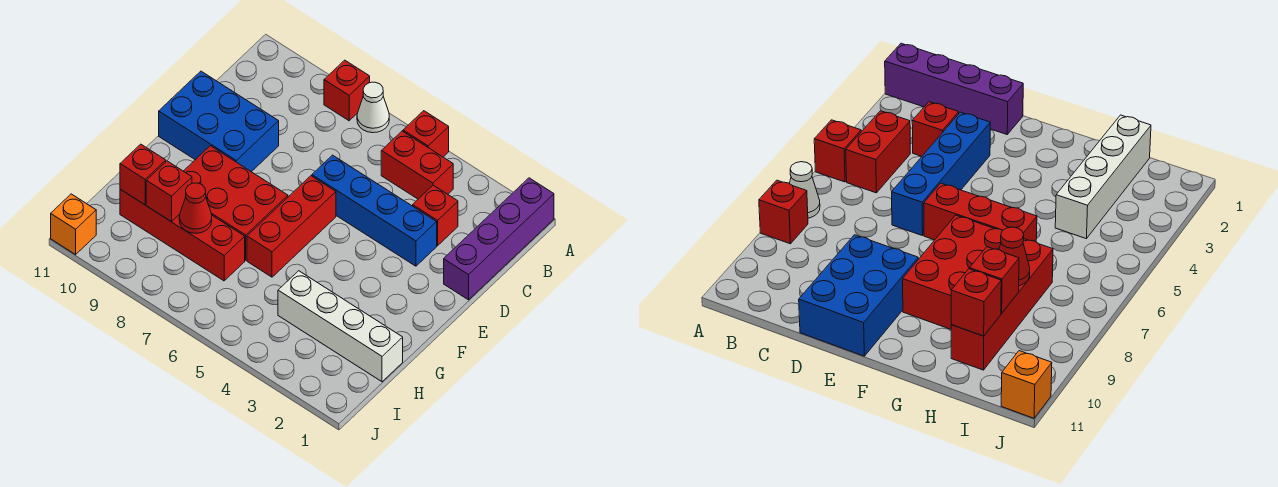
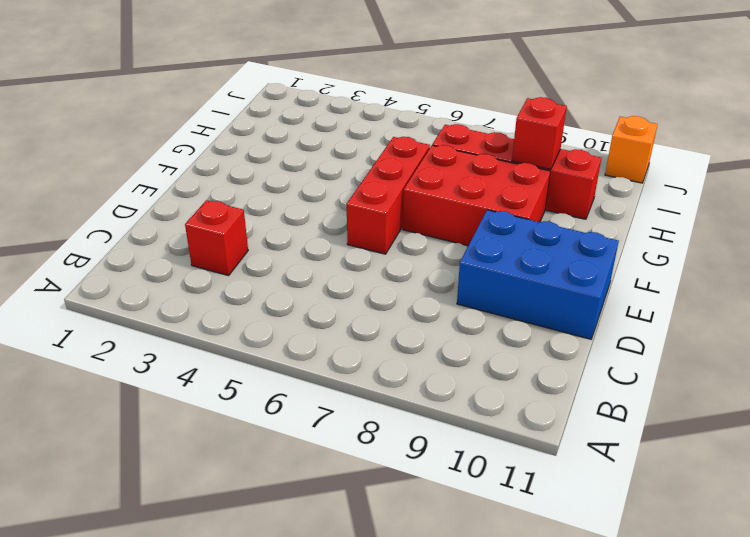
none -> purple brick A1:D1 level 1
none -> red brick A5 level 1
none -> white cone A7 level 1

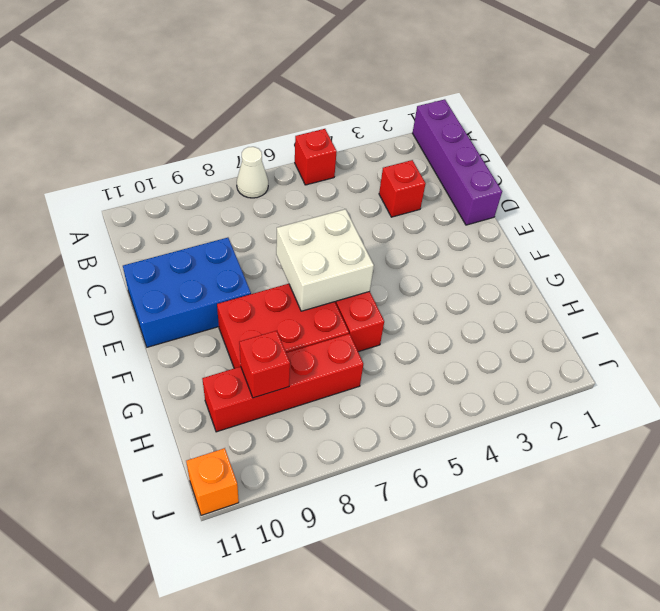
white brick E6:F7 level 2 -> none
none -> red brick A8 level 1
none -> red brick B4:B5 level 1
none -> blue brick D3:D6 level 1

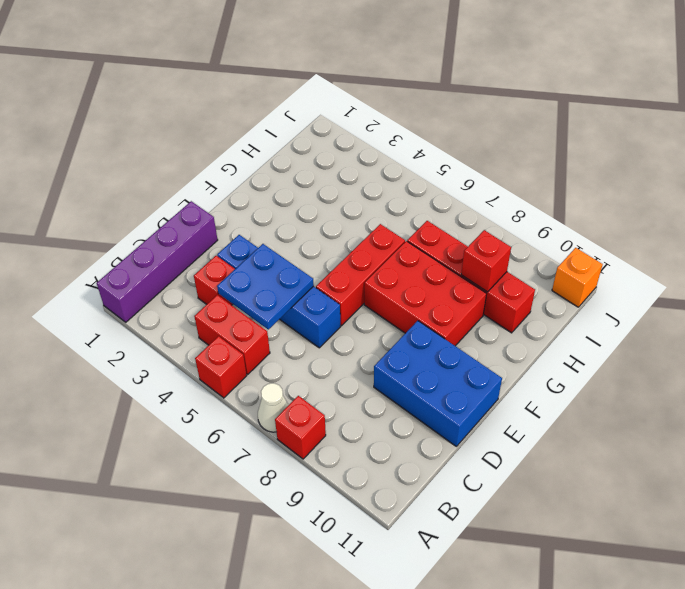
blue plate C4:D5 level 2 -> none
none -> white brick H1:H4 level 1
none -> red cone H8 level 2
none -> red brick H10 level 2

